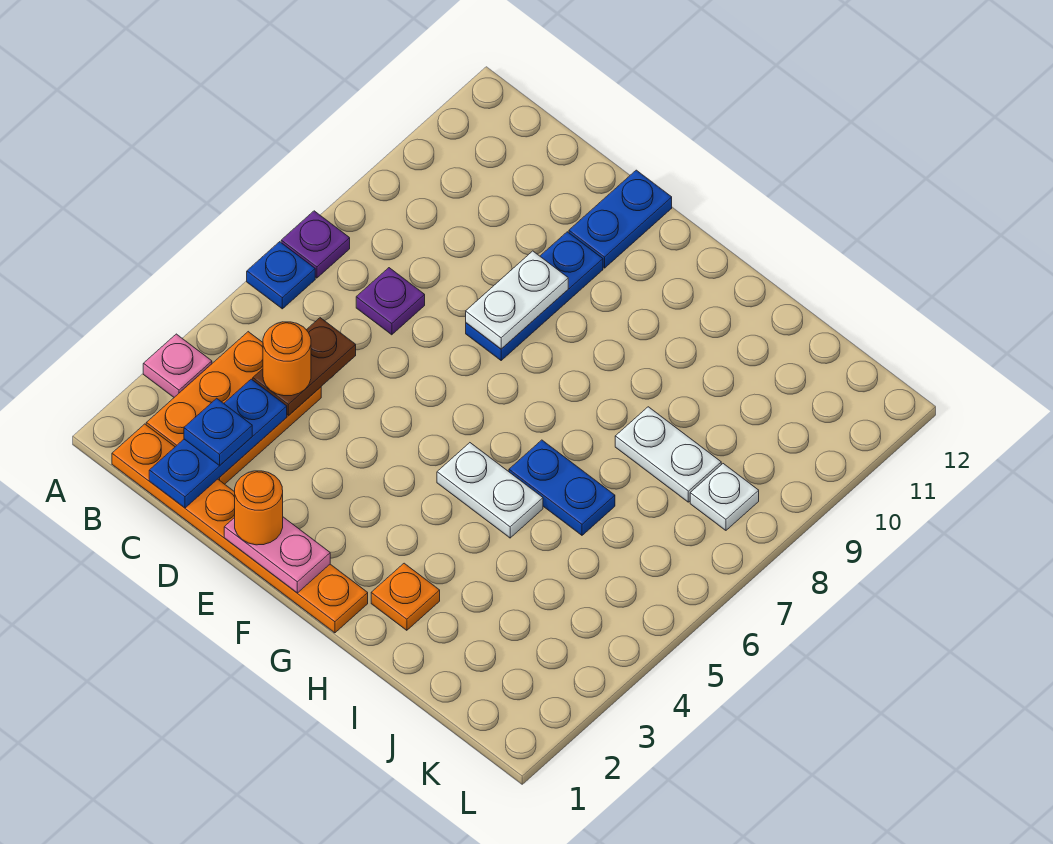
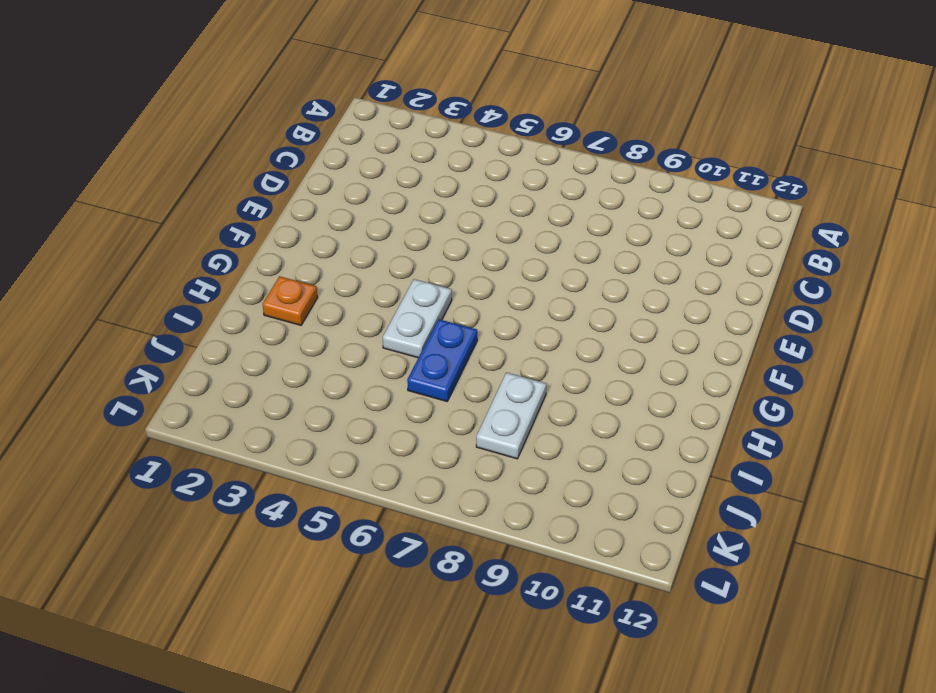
none -> pink plate A3 level 1
none -> blue plate A6 level 1
none -> purple plate A7 level 1

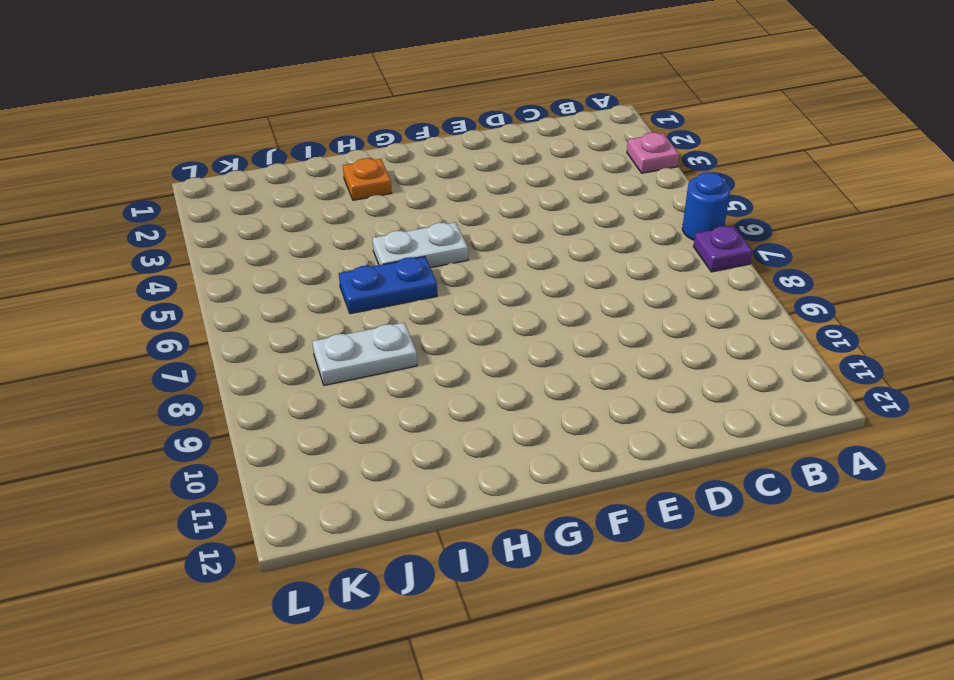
blue round brick A6 level 1 -> blue plate A6 level 1
none -> orange plate B1:G1 level 1
none -> orange plate B2:C4 level 1
none -> purple plate C7 level 1

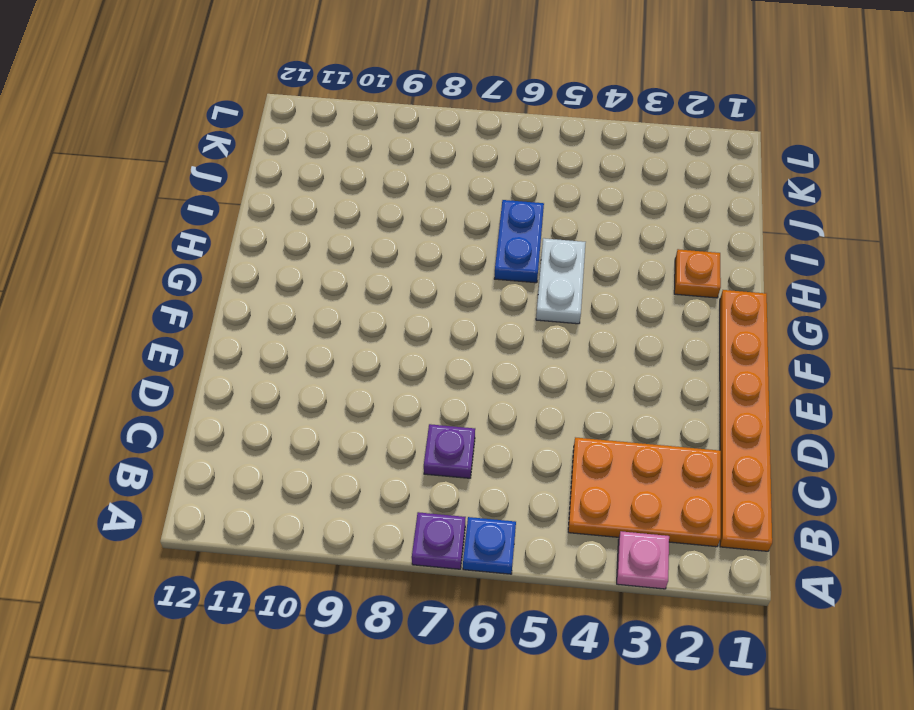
none -> blue plate E8:E10 level 1
none -> blue plate E11:E12 level 1
none -> white plate I8:J8 level 1

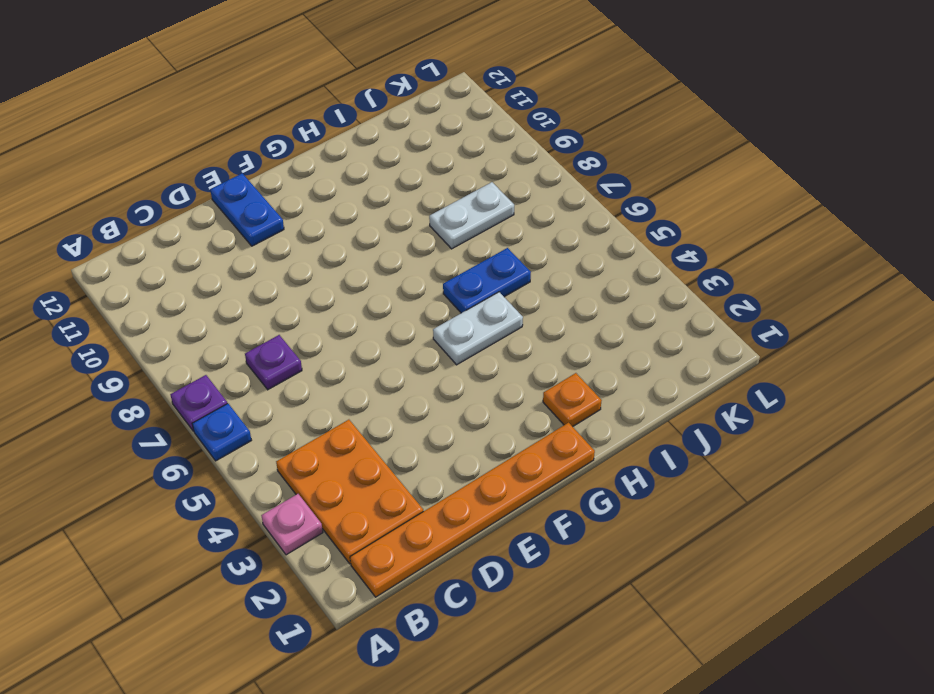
none -> blue plate E8:E10 level 1
none -> white plate K8 level 1
none -> blue plate C1:C3 level 2

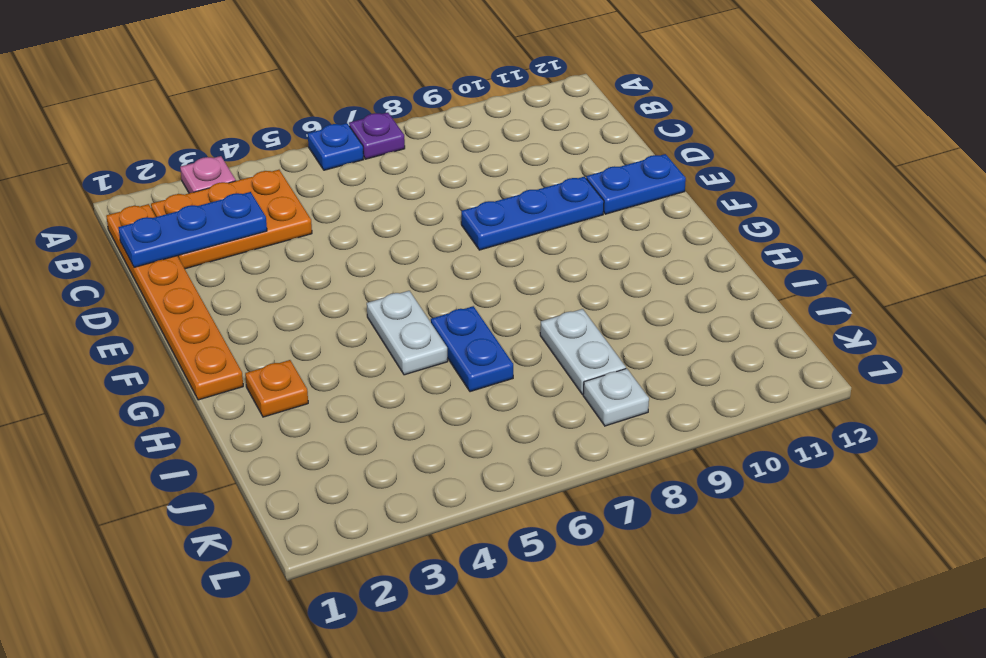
none -> purple plate C7 level 1
none -> brown plate C4:C5 level 2
none -> pink plate E1:F1 level 2

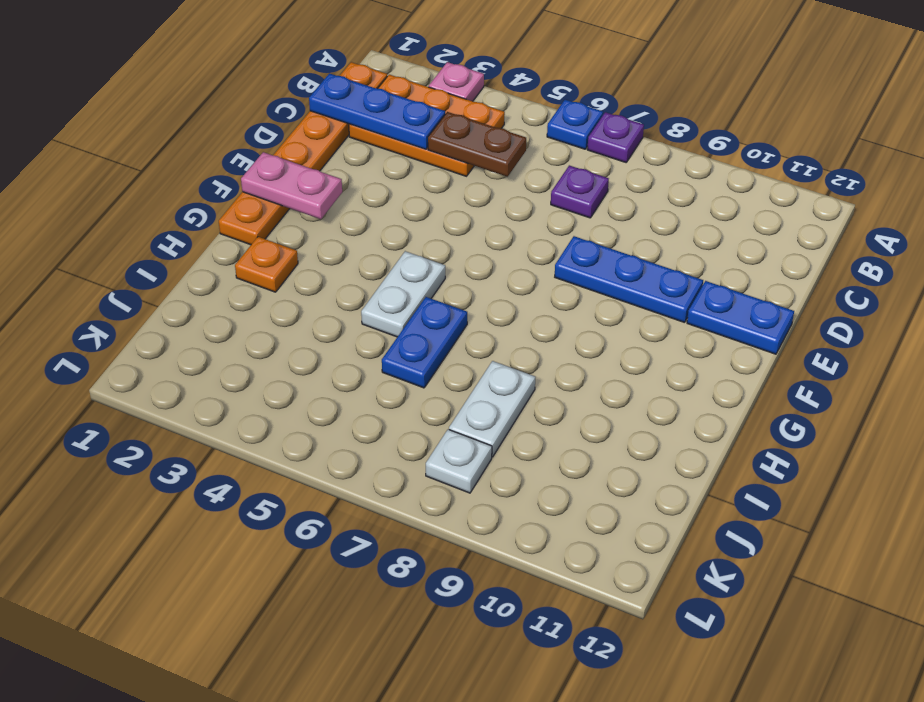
pink plate F1:F2 level 2 -> pink plate E1:F1 level 2
none -> white plate E8:E9 level 2
none -> blue plate C2 level 3
none -> orange round brick C4 level 3

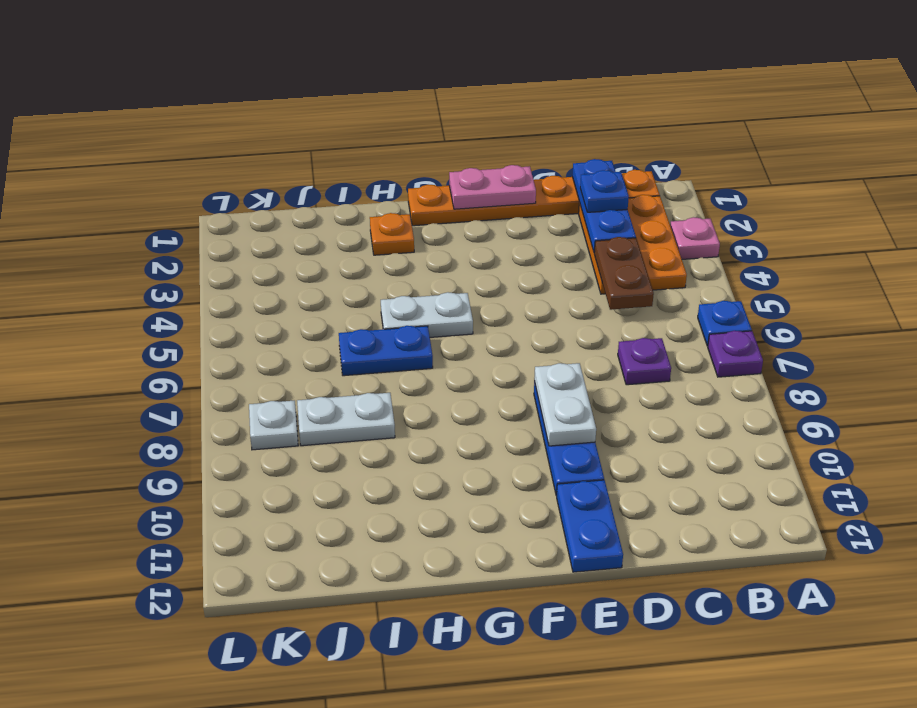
none -> orange round brick C4 level 3
none -> orange round brick E1 level 3

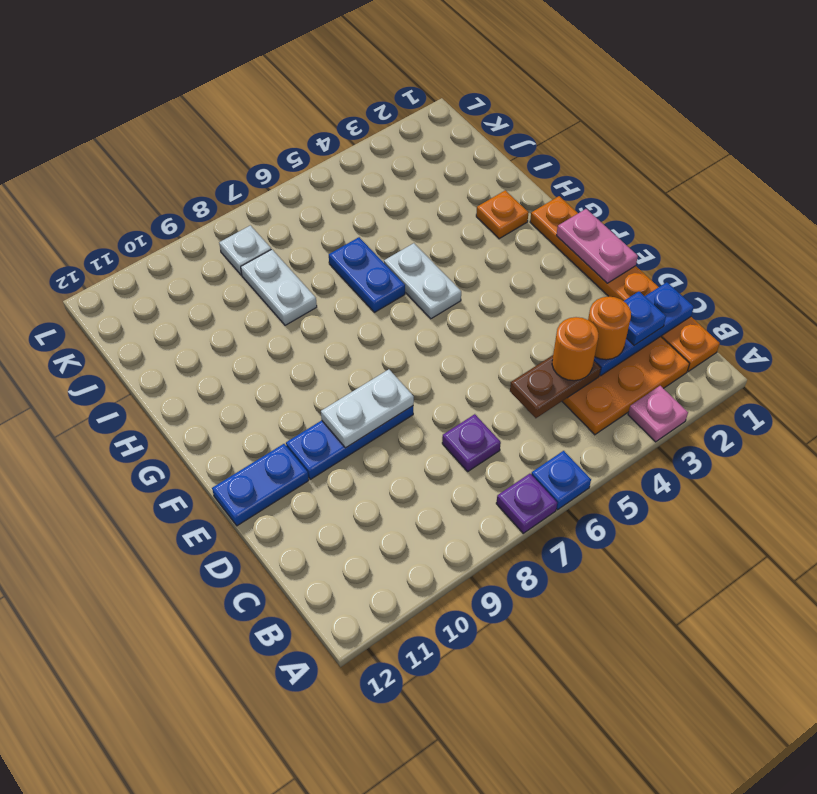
orange round brick C3 level 3 -> orange round brick E1 level 3

